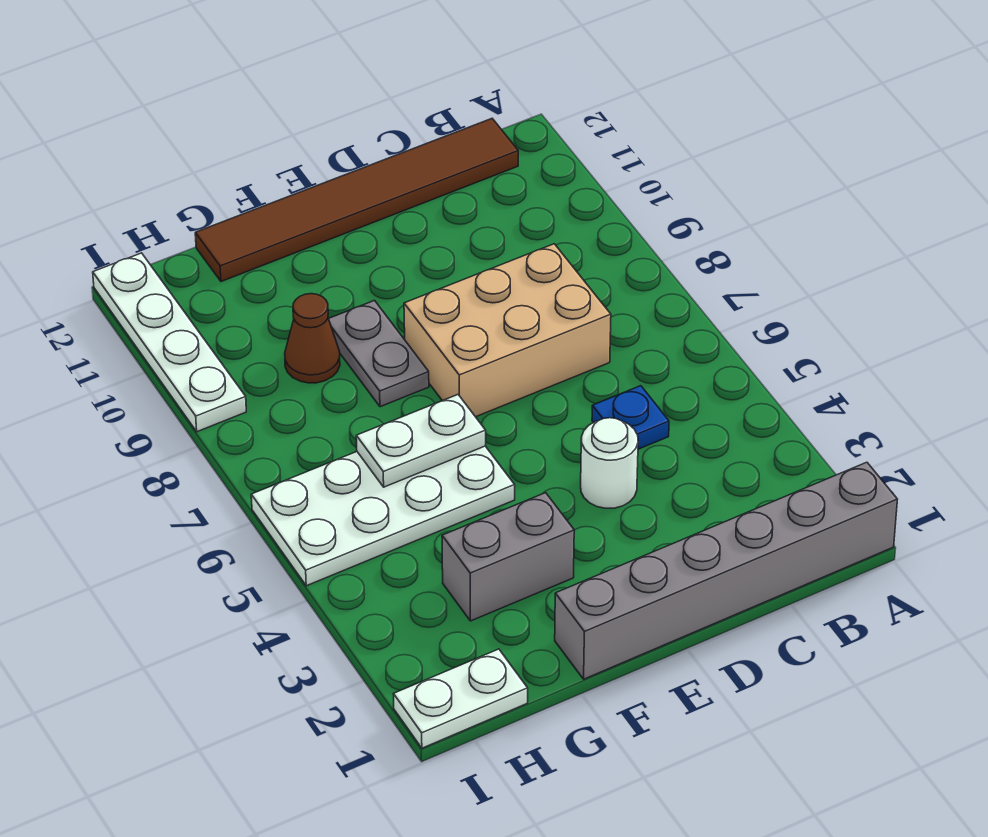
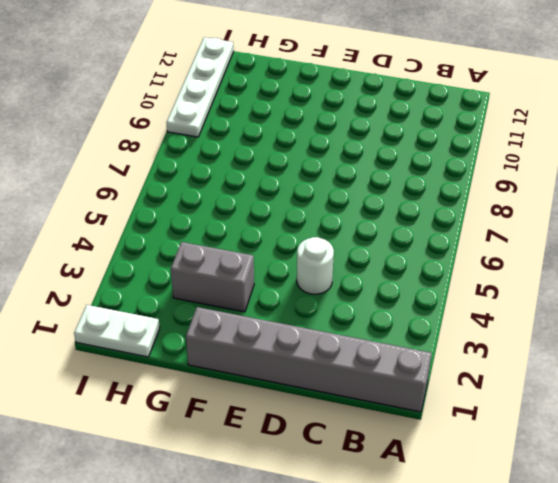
none -> brown tile B12:G12 level 1
none -> blue plate C5 level 1
none -> tan brick C7:E8 level 1

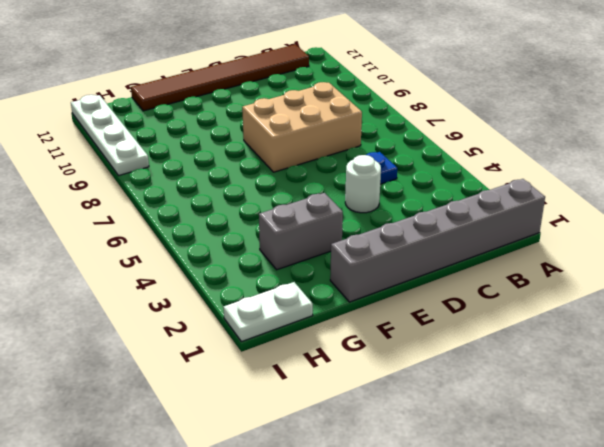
none -> white plate F5:I6 level 1
none -> grey plate F8:F9 level 1
none -> brown cone G9 level 1

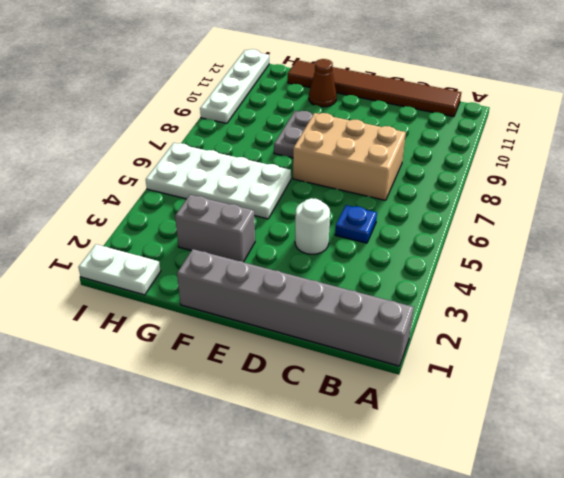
brown cone F11 level 1 -> brown cone G9 level 1
none -> white plate F6:G6 level 2

